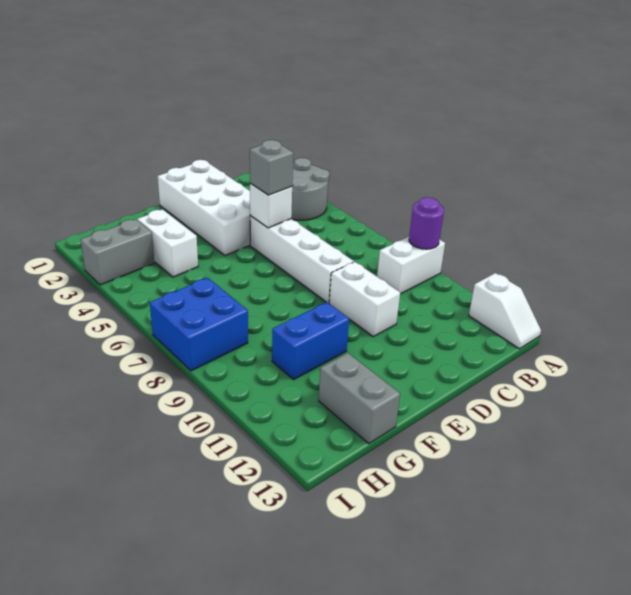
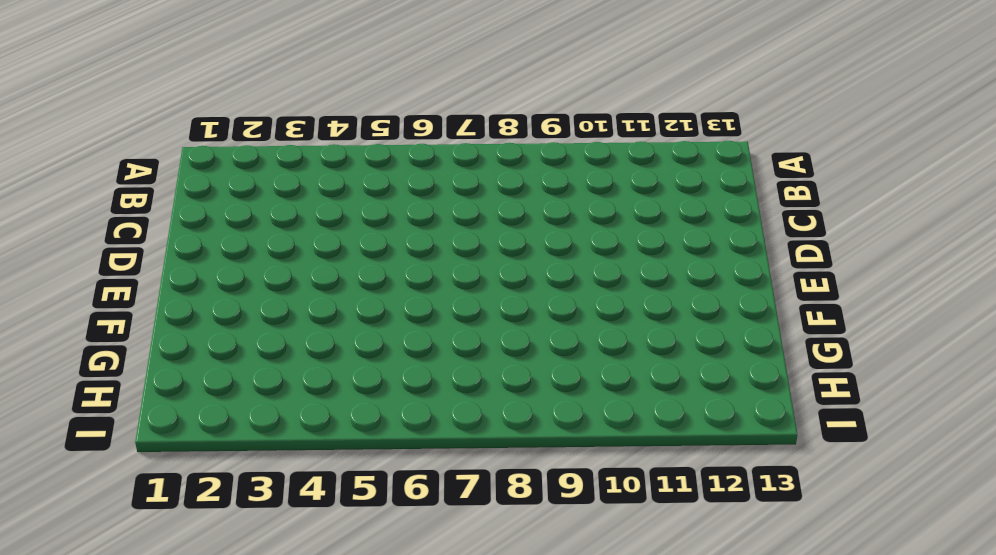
none -> grey round brick A3:B4 level 1
none -> white brick A9:B9 level 1
none -> white slope A12:A13 level 1 top 12

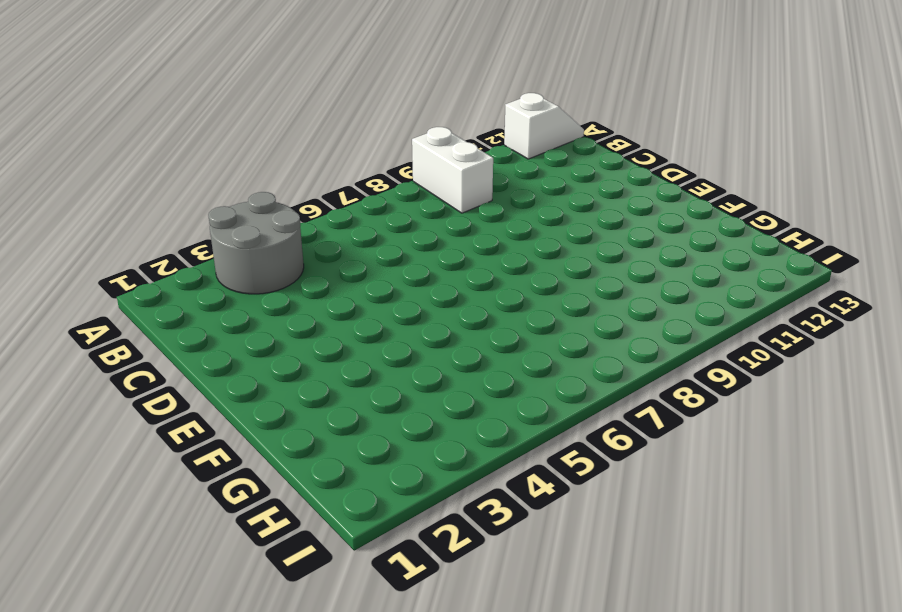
none -> white brick D1:E4 level 1
none -> white brick D5:D8 level 1
none -> white brick D9:D10 level 1

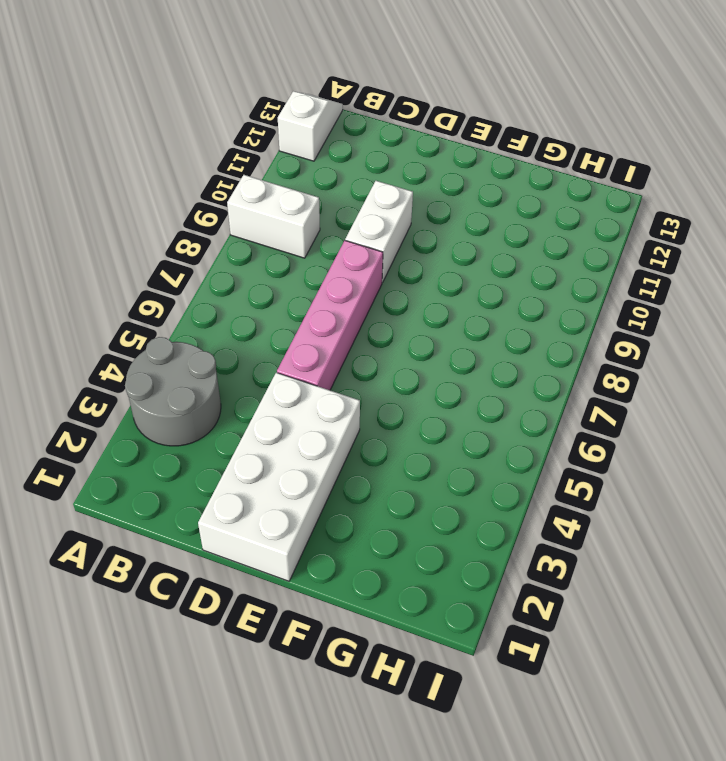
pink brick D5:D8 level 1 -> white brick D5:D8 level 1
none -> blue brick F10:G10 level 1
none -> white brick G3:G4 level 1
none -> grey brick G12:G13 level 1

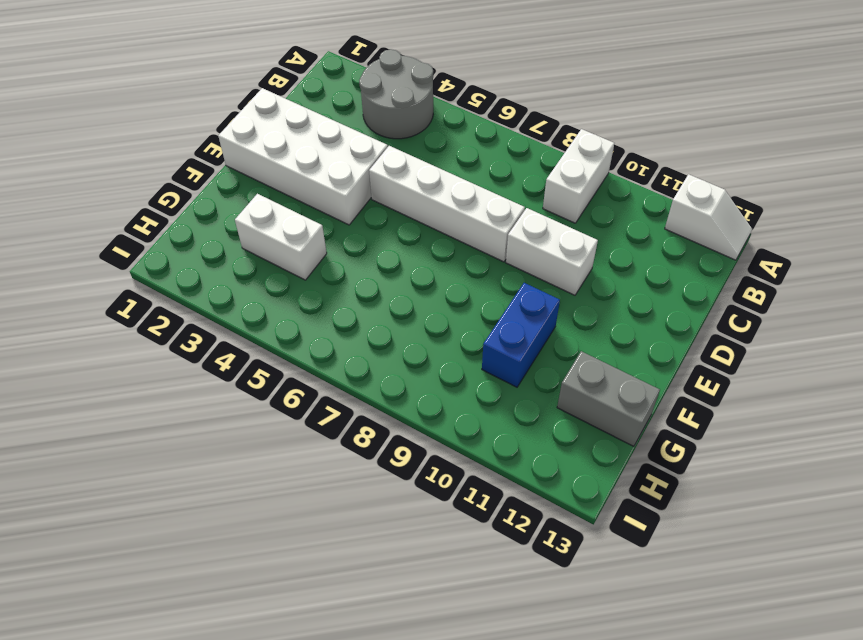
none -> grey brick H3:I3 level 1
none -> blue brick H7:I8 level 1
none -> purple round brick A9 level 2

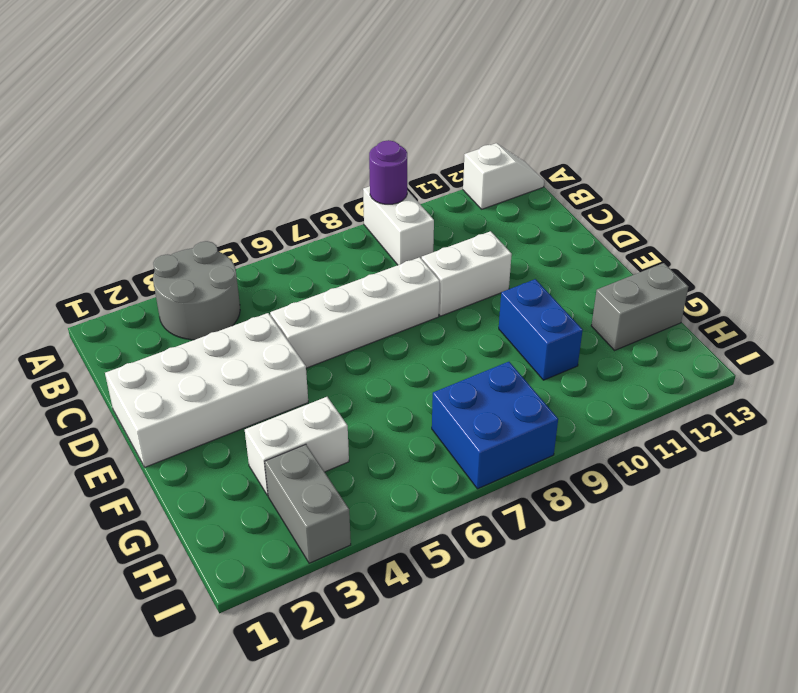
none -> white brick D5 level 2
none -> grey brick D5 level 3

